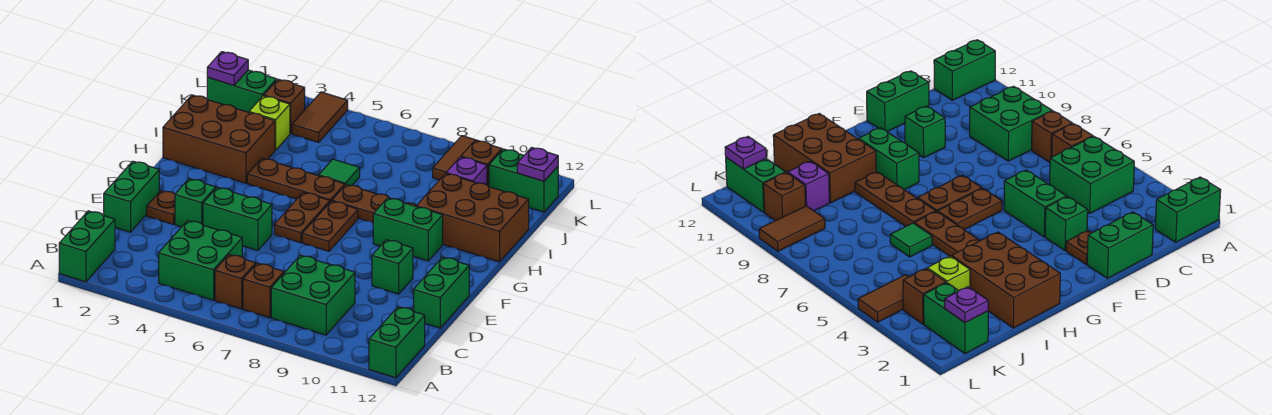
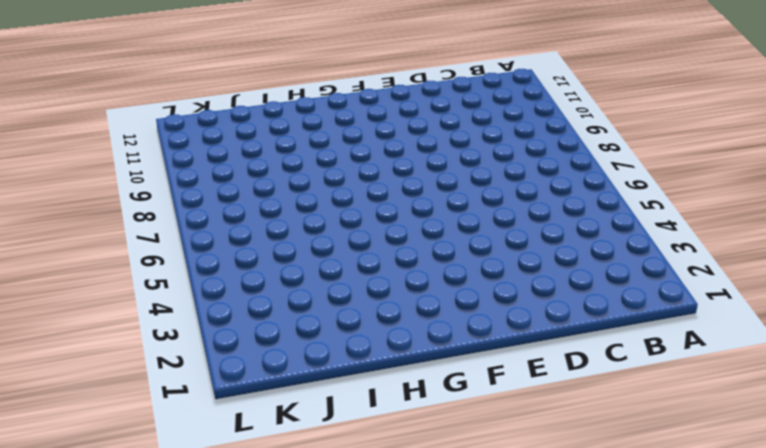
none -> green brick A1:B1 level 1
none -> green brick A12:B12 level 1
none -> green brick B4:C5 level 1
none -> brown brick B6 level 1

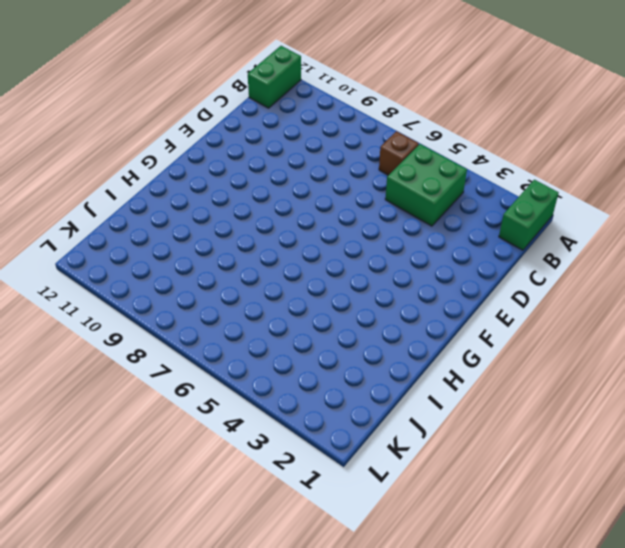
none -> brown brick B7 level 1
none -> green brick B8:C9 level 1
none -> green brick D1:E1 level 1
none -> green brick D12:E12 level 1

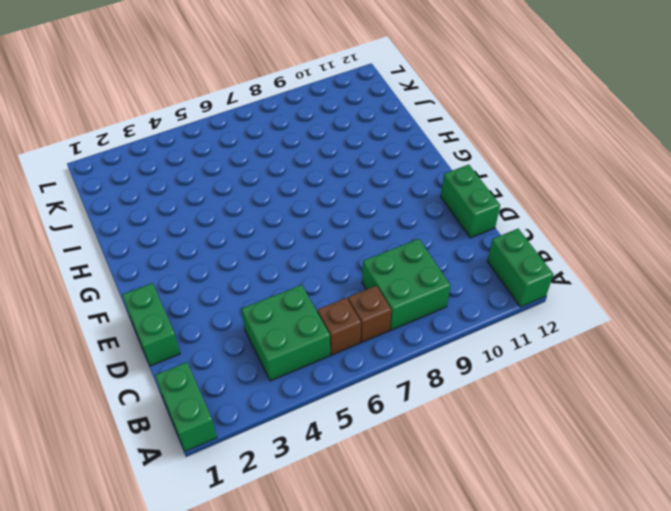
none -> brown plate E2 level 1
none -> green brick E3 level 1
none -> green brick E4:E5 level 1
none -> green brick E10 level 1

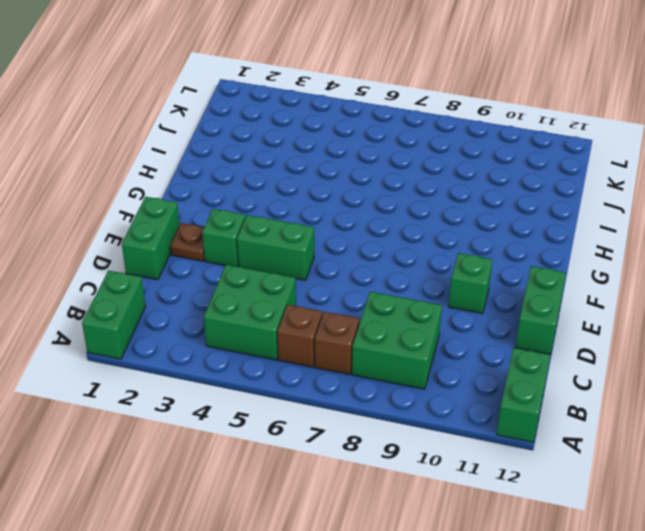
none -> brown plate F6:G6 level 1
none -> brown plate F7:G7 level 1
none -> green brick G9:G10 level 1
none -> brown brick H1:I3 level 1

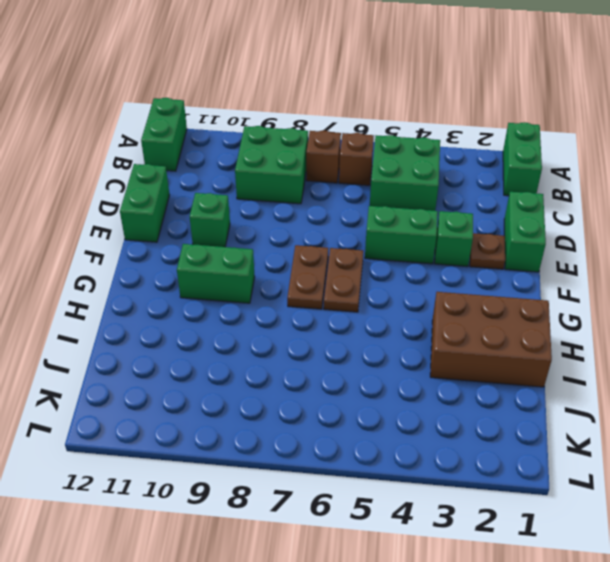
none -> brown plate H4:H6 level 1
none -> brown plate H7:H9 level 1
none -> brown brick H10:I12 level 1
none -> green tile I6 level 1

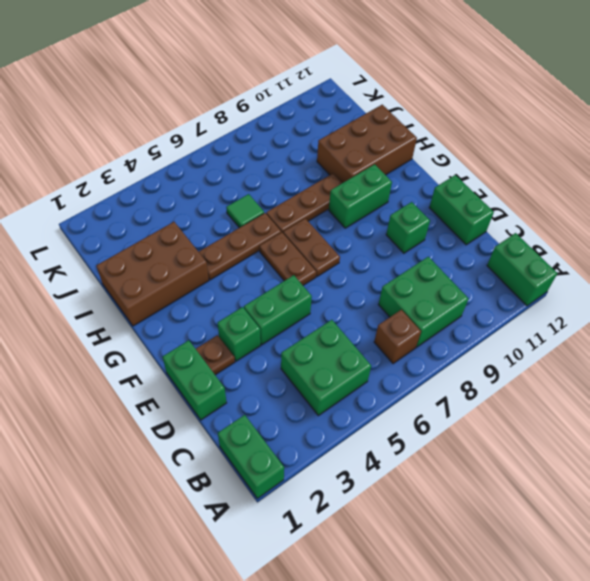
none -> brown brick B6 level 1
none -> lime brick J3 level 1
none -> purple brick J10 level 1
none -> green brick K1:K2 level 1

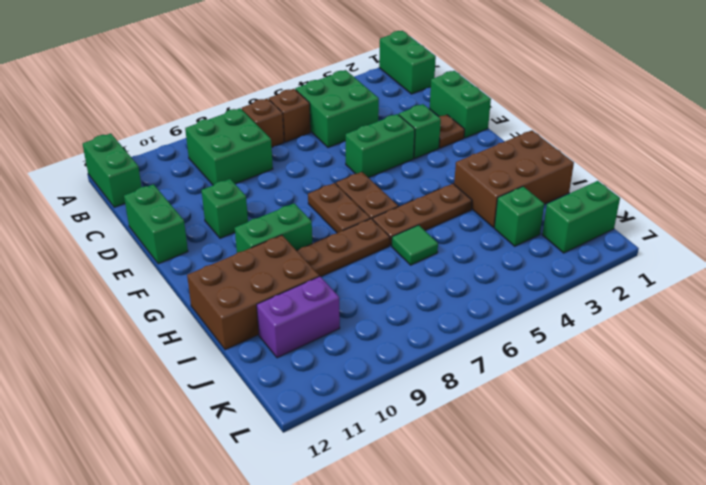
green brick J3 level 1 -> lime brick J3 level 1
purple brick J10:J11 level 1 -> purple brick J10 level 1
none -> brown brick K3 level 1
none -> brown tile K4:L4 level 1
none -> brown tile K9:L9 level 1
none -> brown brick K10 level 1

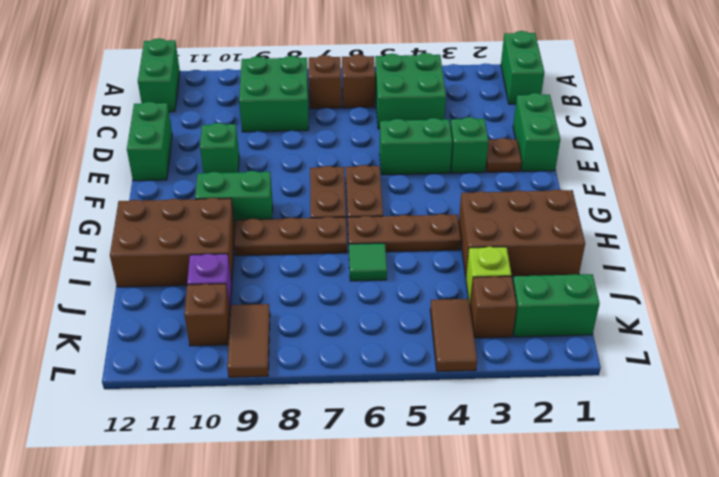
none -> green brick K11:K12 level 1
none -> purple plate K1 level 2
none -> purple plate K12 level 2

